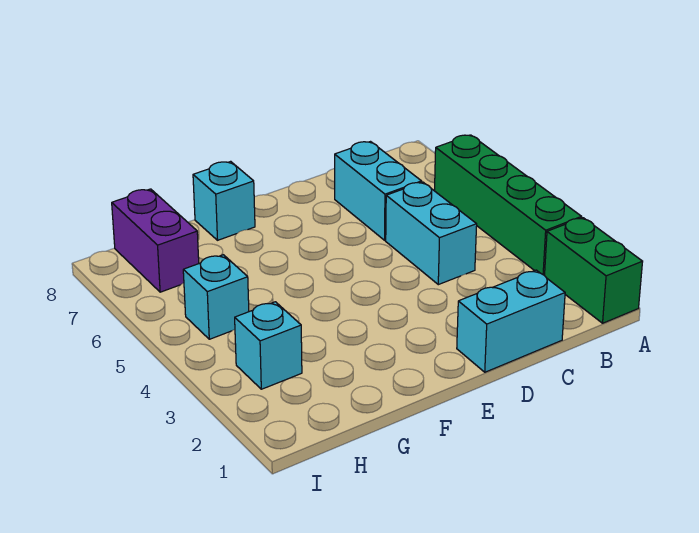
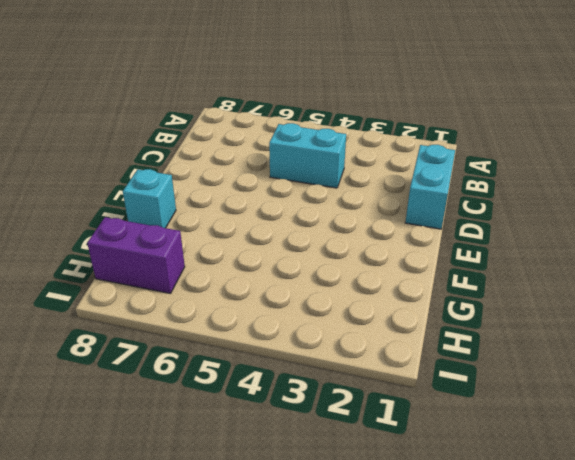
none -> green brick A1:A2 level 1
none -> green brick A3:A6 level 1

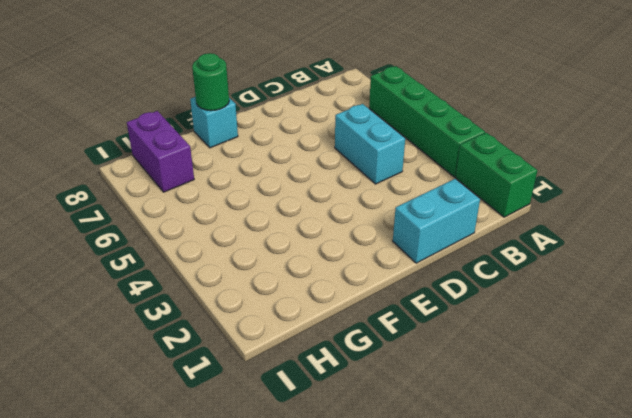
green round brick F8 level 2 -> none
none -> cyan brick C6:C7 level 1
none -> cyan brick H3 level 1

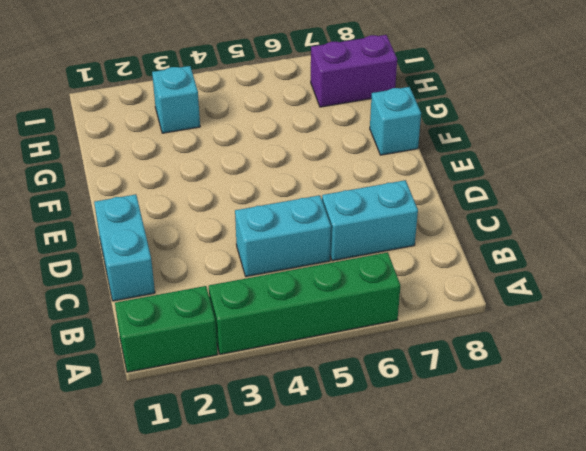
none -> cyan brick H5 level 1

